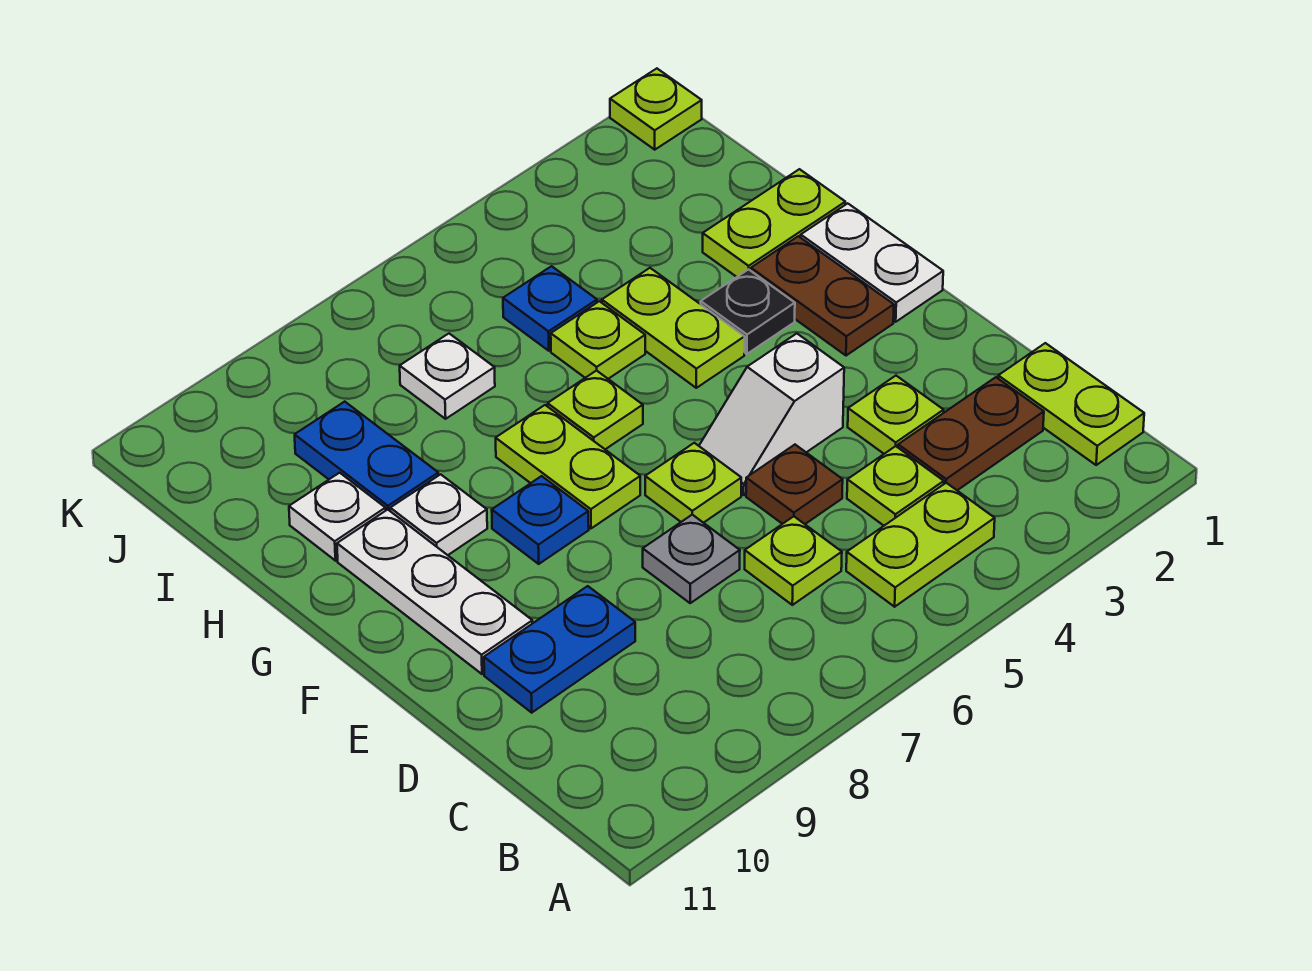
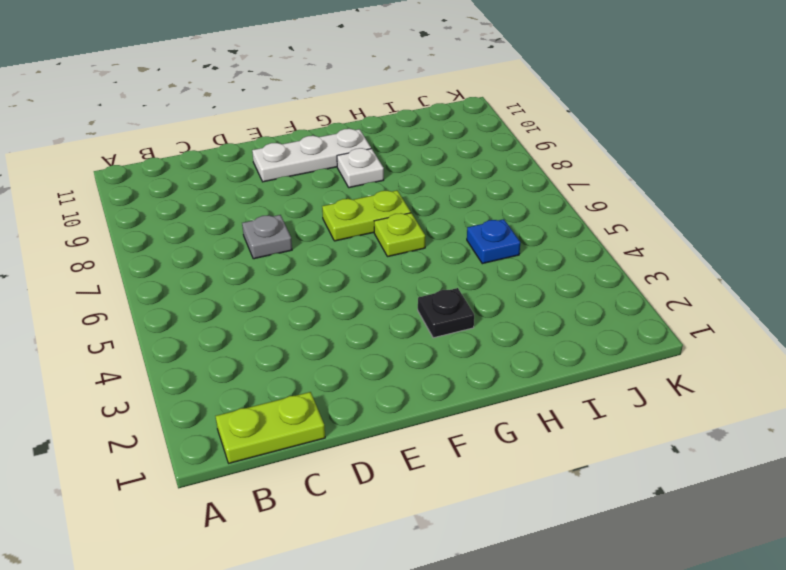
none -> lime plate B4:B5 level 1
none -> brown plate C2:C3 level 1
none -> lime plate C4 level 1

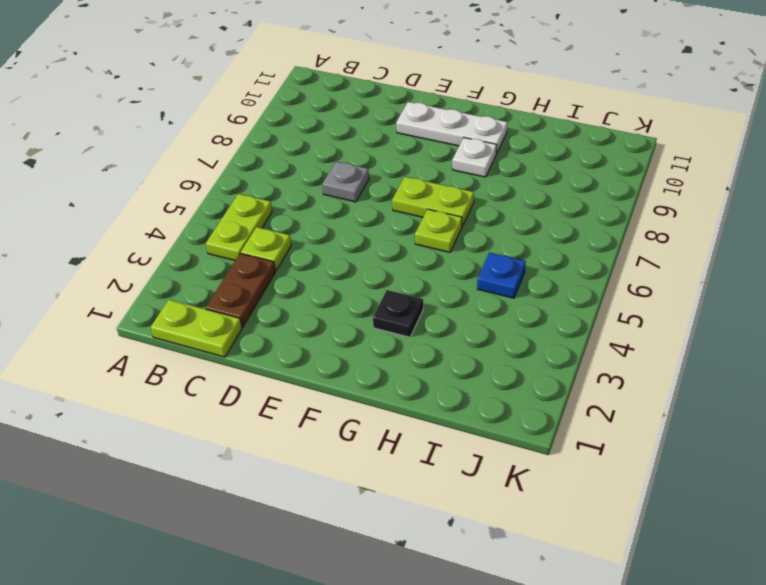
none -> lime plate C6 level 1
none -> lime plate D3 level 1
none -> brown plate D5 level 1

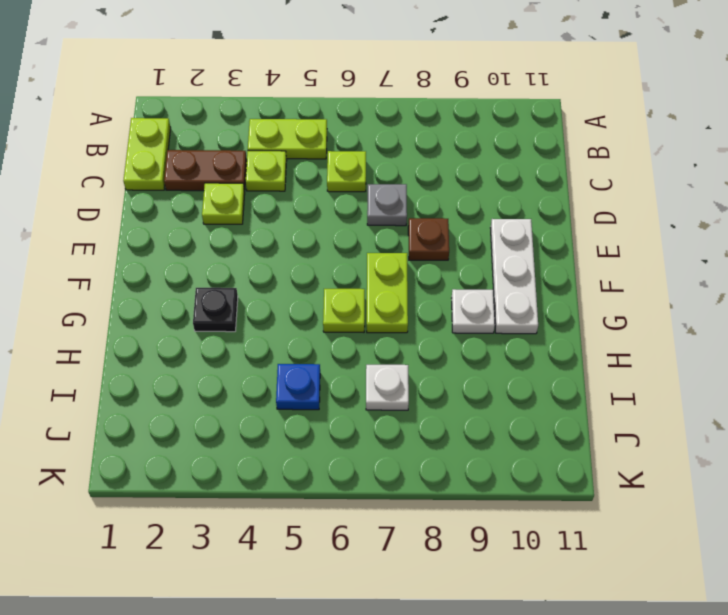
brown plate E8 level 1 -> brown plate D5 level 1
none -> blue plate D9:D10 level 1
none -> white slope E4:E5 level 1 top 4
none -> lime plate E6 level 1

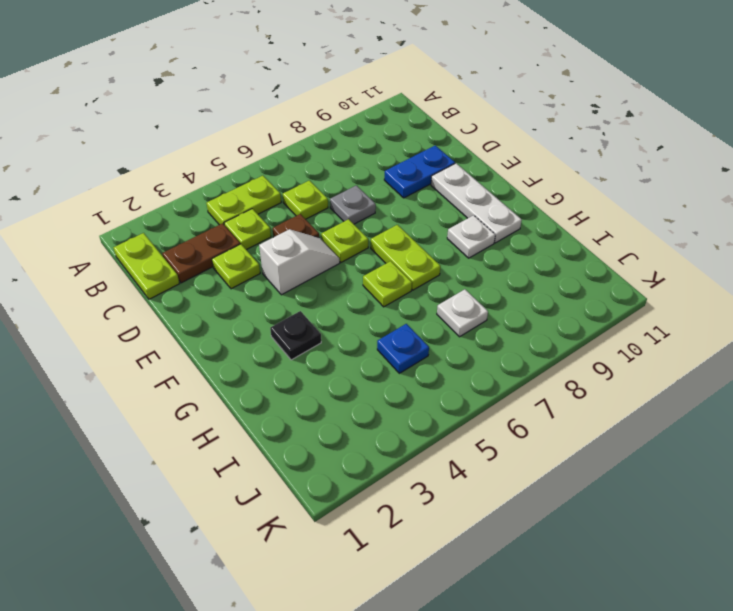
none -> white plate F1:G1 level 1
none -> brown plate F2:G2 level 1
none -> blue plate F8 level 1

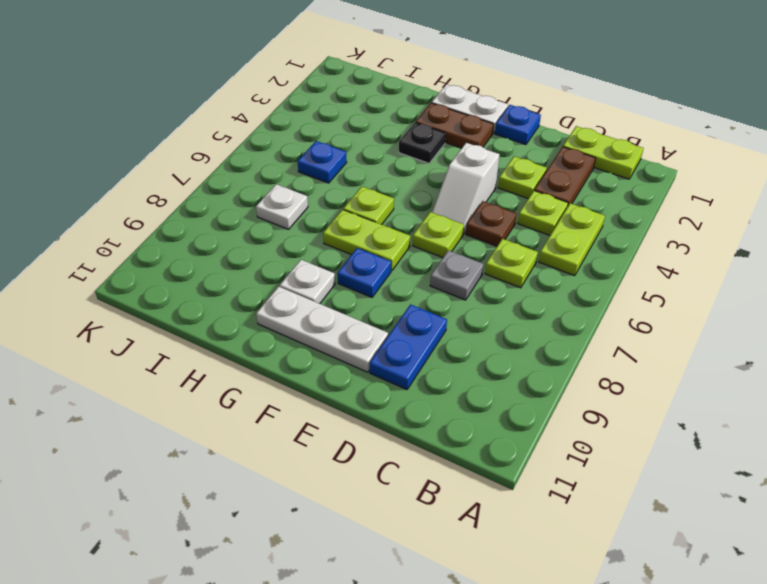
blue plate E1 level 1 -> none
none -> lime plate G4:H4 level 1
none -> lime plate H1:H2 level 1
none -> lime plate H5 level 1

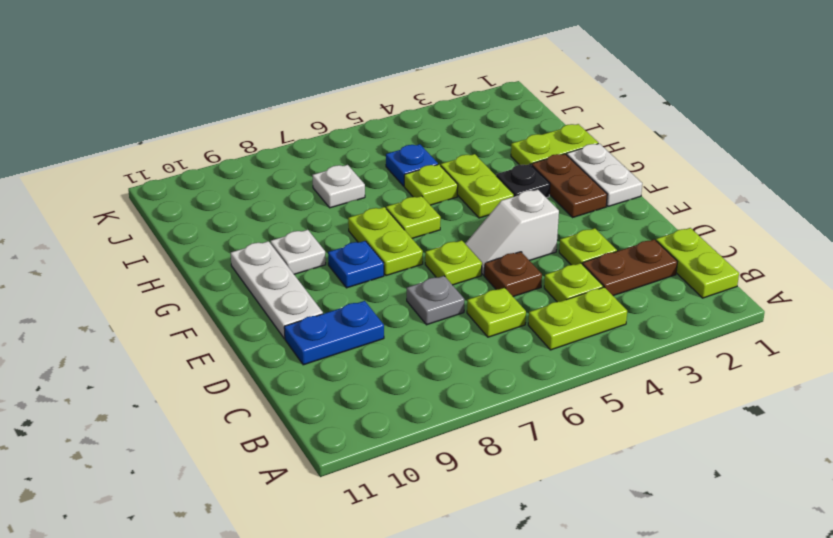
none -> blue plate H9:I9 level 1
none -> white plate H10 level 1
none -> lime plate K1 level 1

